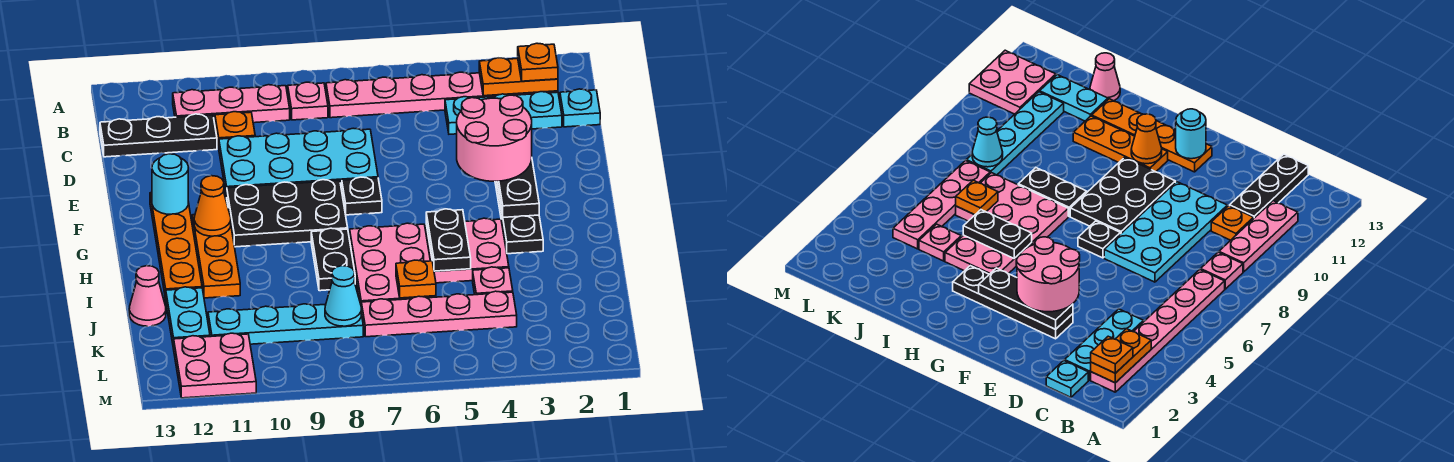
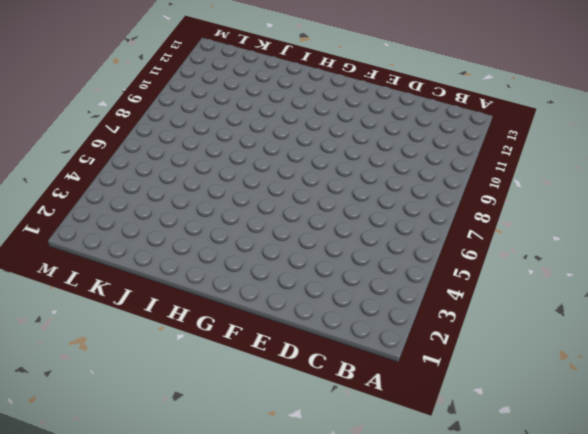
none -> pink plate B2:B7 level 1
none -> pink plate B8 level 1
none -> pink plate B9:B11 level 1
none -> cyan plate C1 level 1

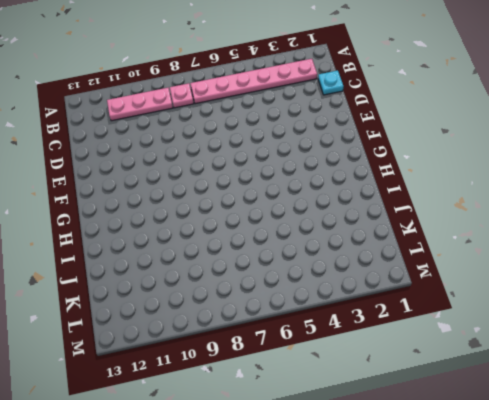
none -> cyan plate C2:C4 level 1
none -> orange plate C10 level 1
none -> black plate C11:C13 level 1
none -> cyan plate D7:E10 level 1

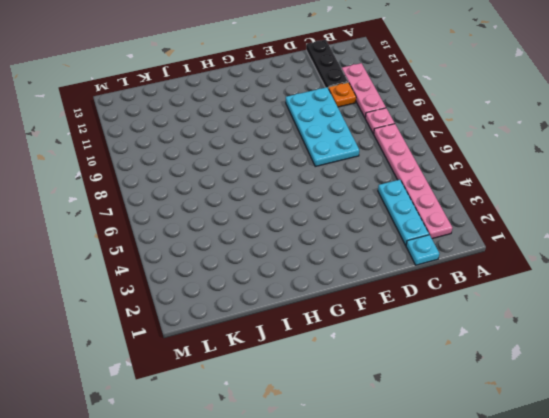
none -> black plate E3:H3 level 1
none -> black plate F7 level 1
none -> black plate F8:G10 level 1
none -> orange plate F12:I12 level 1

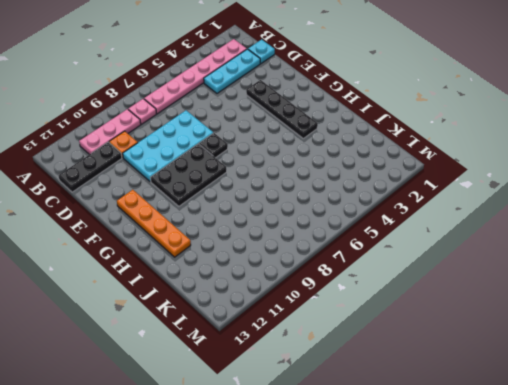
none -> orange plate G11:I11 level 1
none -> pink plate H4:I5 level 1
none -> pink plate H6:J7 level 1
none -> black plate H8:I8 level 1

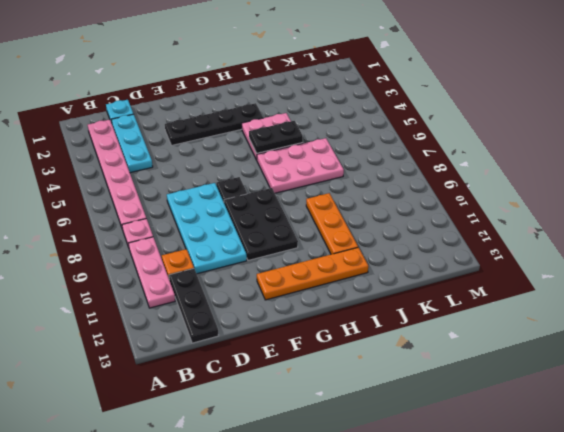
orange plate I9:I11 level 1 -> orange plate G11:I11 level 1
none -> black plate H8:I8 level 1
none -> pink plate J4 level 1
none -> cyan plate J12:K12 level 1
none -> pink cone J13 level 1

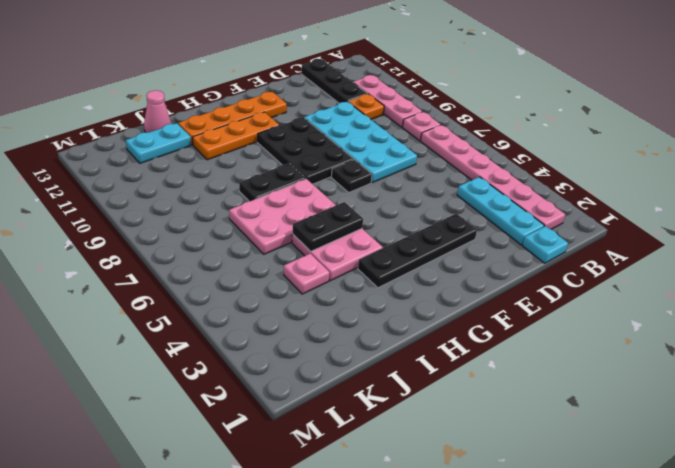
none -> pink plate K4:K7 level 1
none -> cyan plate K8:K11 level 1
none -> pink plate L11:M12 level 1
none -> orange plate B2:B3 level 2

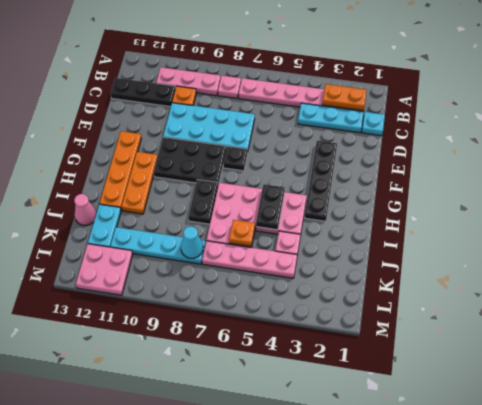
none -> black plate E3:G3 level 2
none -> cyan round brick F12 level 2
none -> orange cone G11 level 2
none -> orange plate B2 level 3

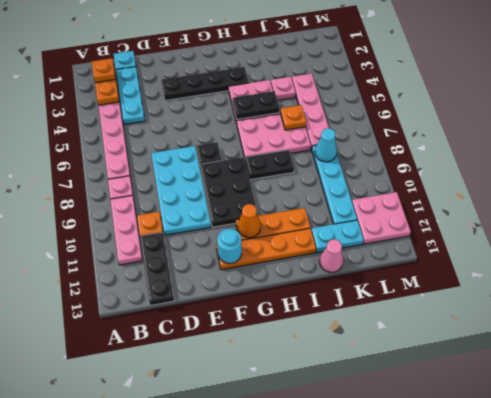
none -> black plate E3:G3 level 2
none -> pink round brick E3:F4 level 3

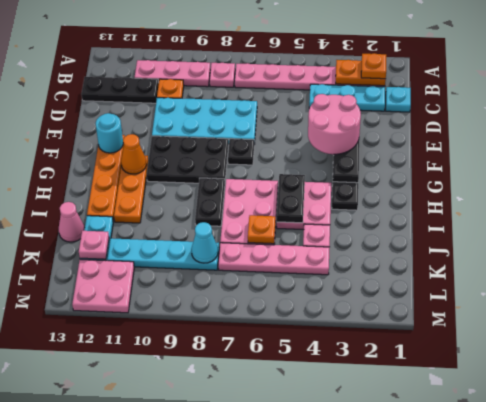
pink plate K12 level 2 -> none

